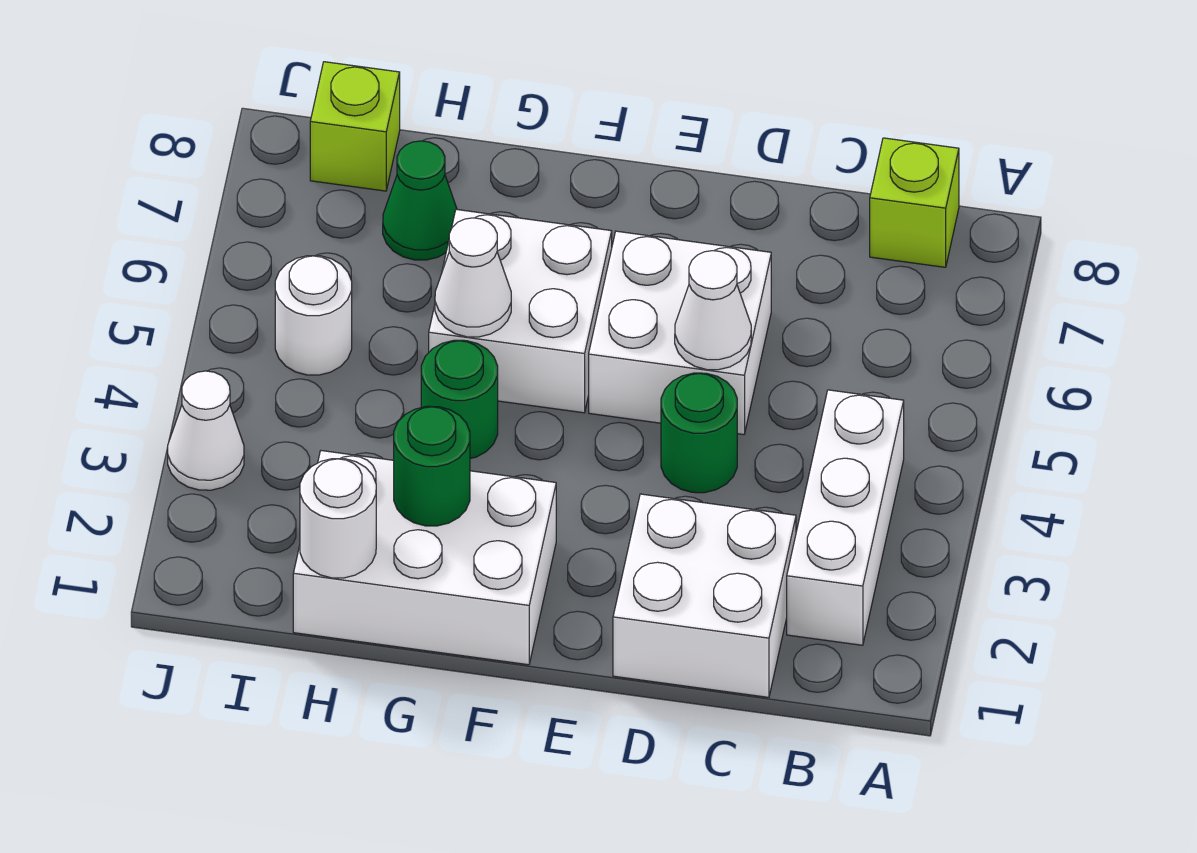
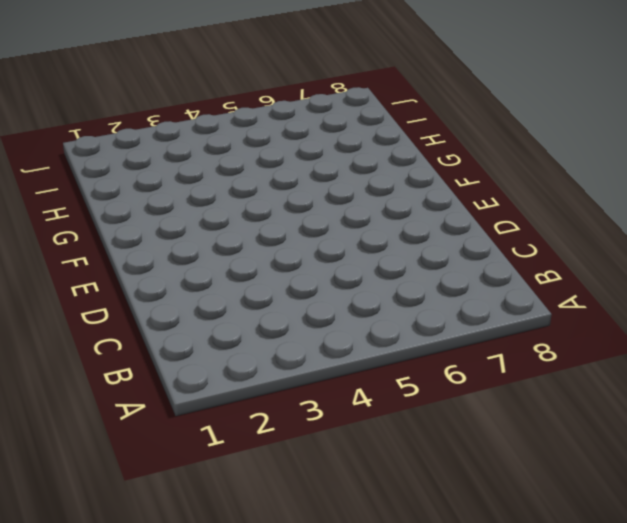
none -> white brick B2:B4 level 1
none -> lime brick B8 level 1
none -> white brick C1:D2 level 1

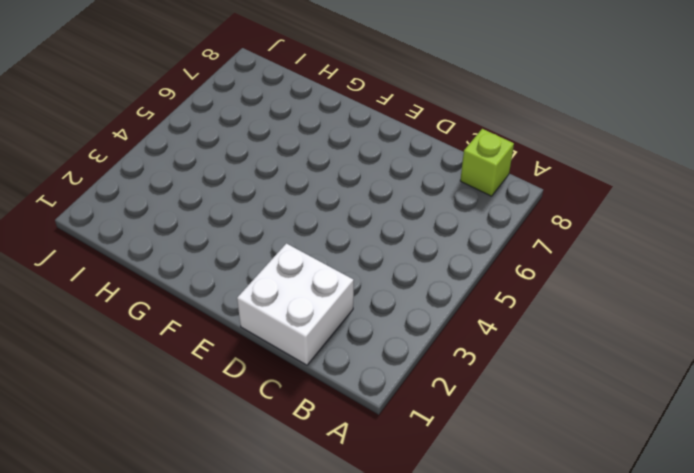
none -> white brick B2:B4 level 1
none -> green round brick D4 level 1
none -> white brick D5:E6 level 1

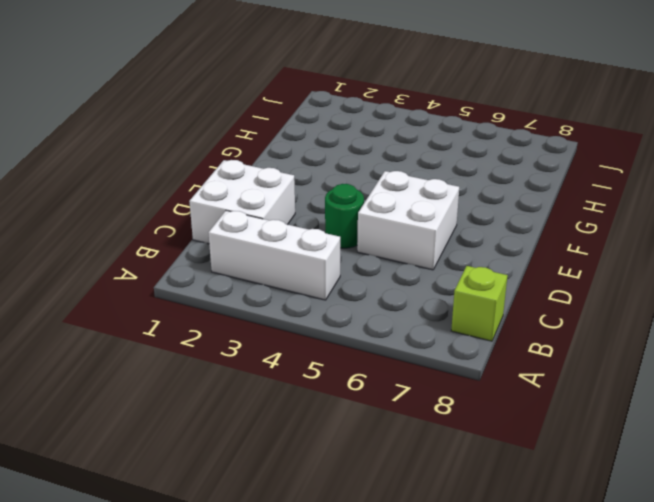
none -> white brick F1:H2 level 1
none -> white brick F5:G6 level 1
none -> green round brick G4 level 1

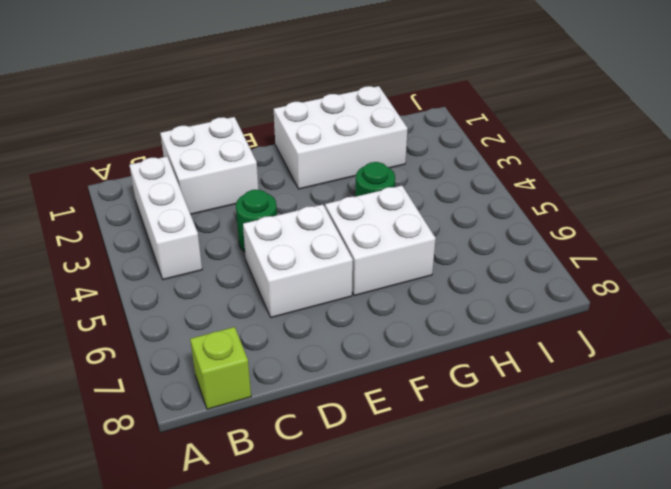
none -> green cone H7 level 1
none -> white round brick I5 level 1
none -> lime brick I8 level 1

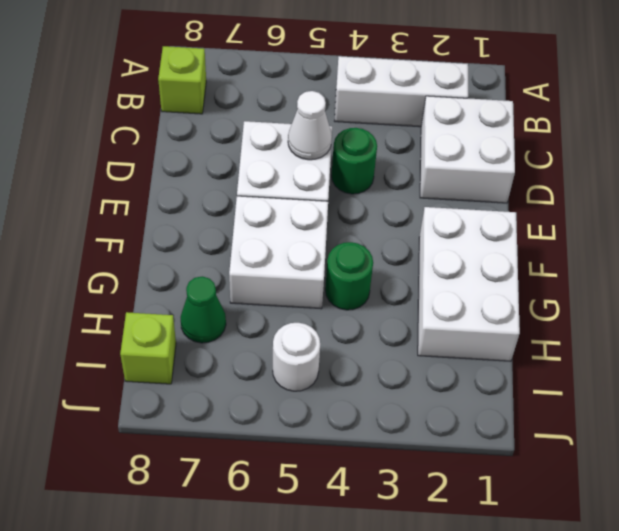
none -> white cone J3 level 1
none -> green round brick G2 level 2
none -> white cone G5 level 2

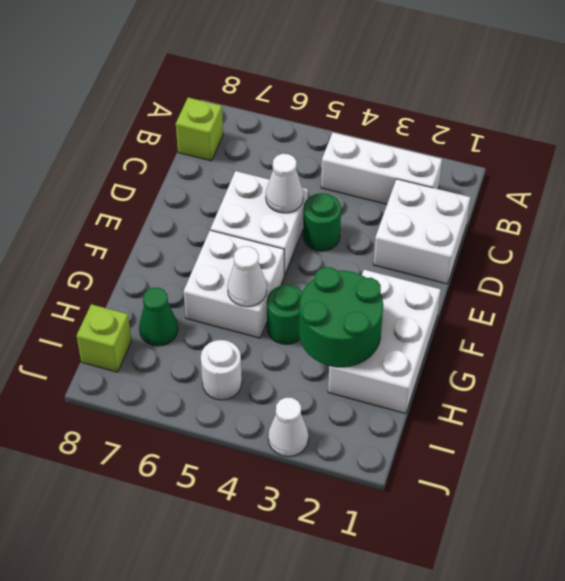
green round brick G2:H3 level 2 -> green round brick G2 level 2
none -> white round brick H1 level 2

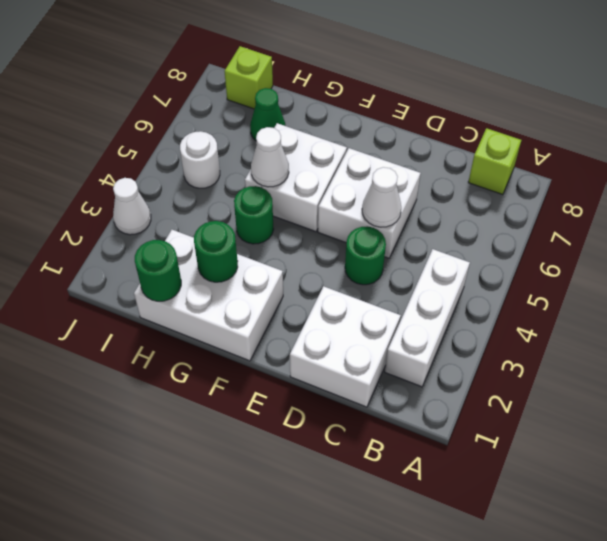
green round brick H1 level 2 -> white round brick H1 level 2

